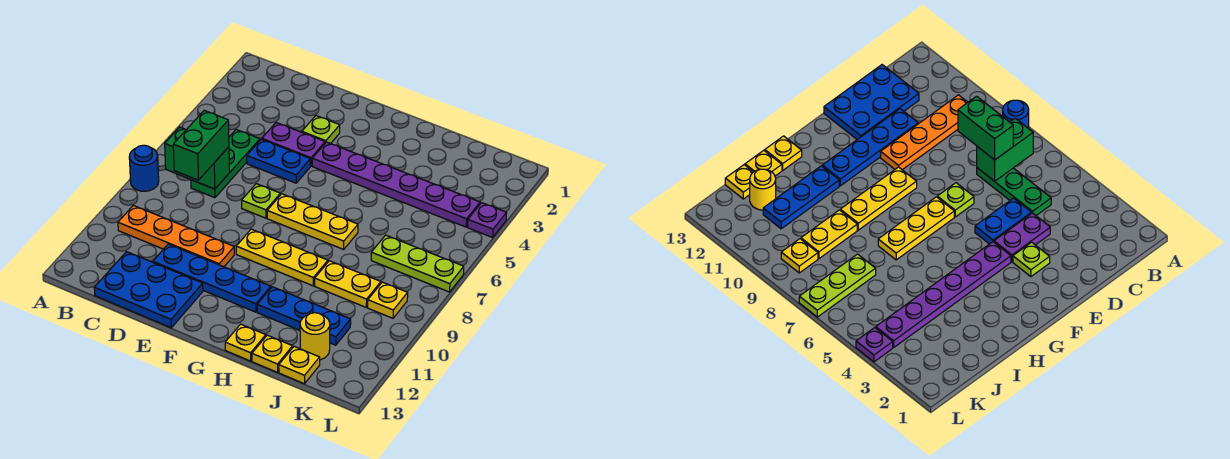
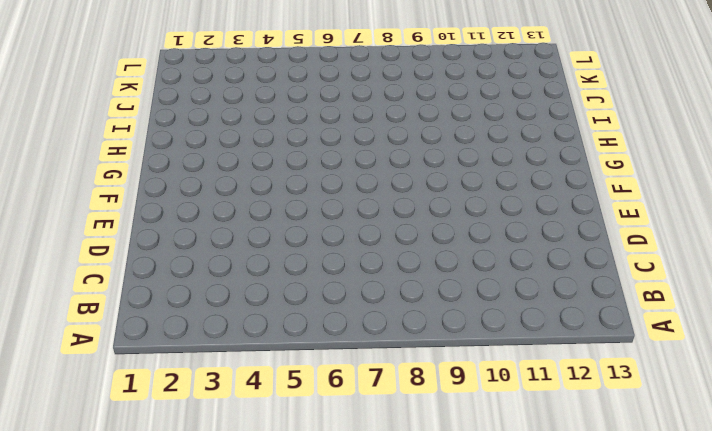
none -> blue round brick A8 level 1
none -> orange plate B10:E10 level 1
none -> green plate C5:C7 level 1

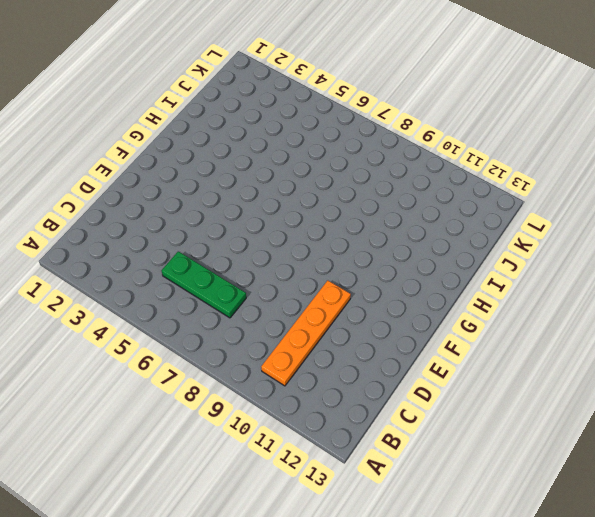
none -> blue round brick A8 level 1
none -> blue plate C12:E13 level 1
none -> purple plate D4:E4 level 1

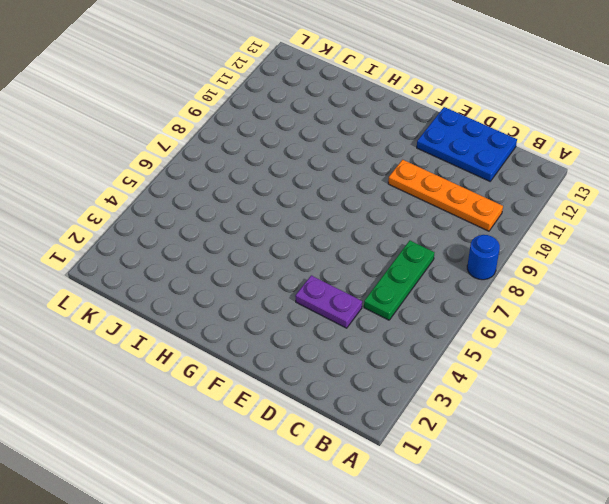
none -> blue plate D5:E5 level 1
none -> blue plate D11:G11 level 1
none -> lime plate E3 level 1

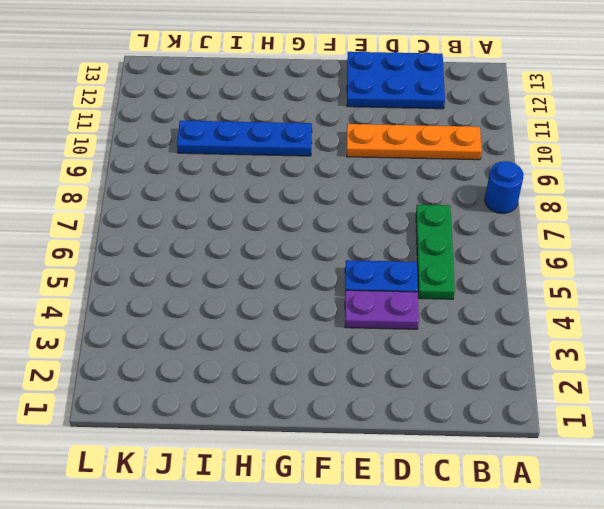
blue plate G10:J10 level 1 -> blue plate D11:G11 level 1
none -> lime plate E3 level 1
none -> lime plate E7 level 1
none -> purple plate F4:K4 level 1

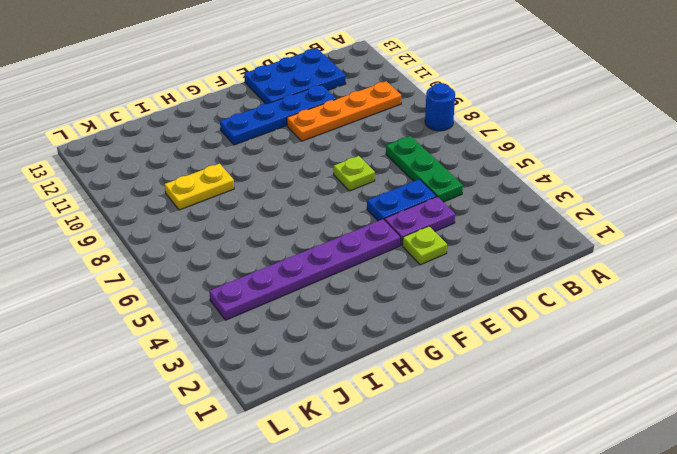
none -> yellow plate F7:H7 level 1
none -> yellow plate F9:H9 level 1
none -> blue plate H11:J11 level 1

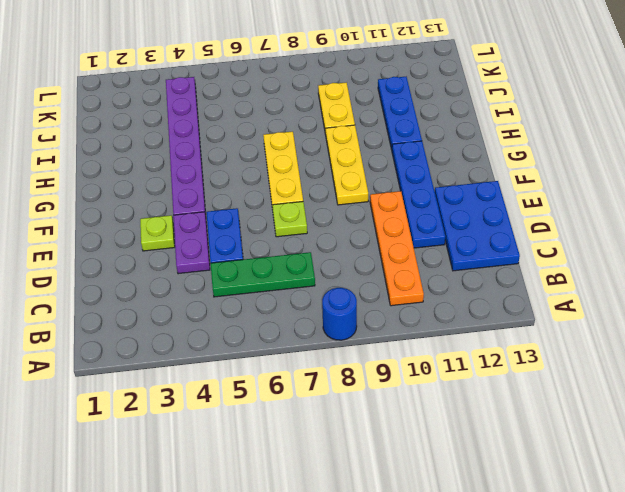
none -> yellow plate H13 level 1
none -> yellow plate I13 level 1
none -> lime plate J7:L7 level 1

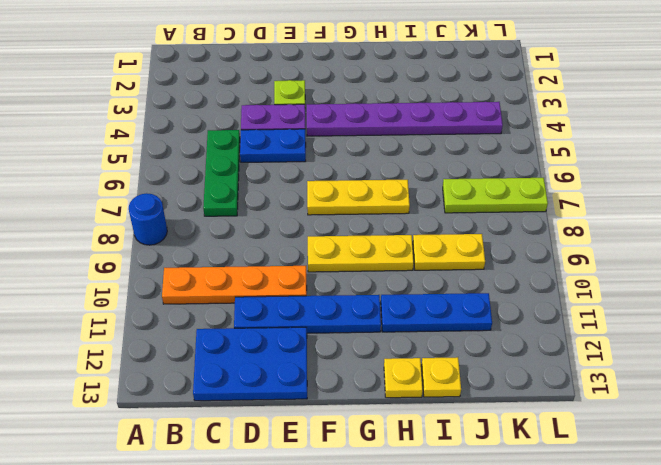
none -> lime plate E7 level 1
none -> yellow round brick J12 level 1
none -> yellow plate J13 level 1

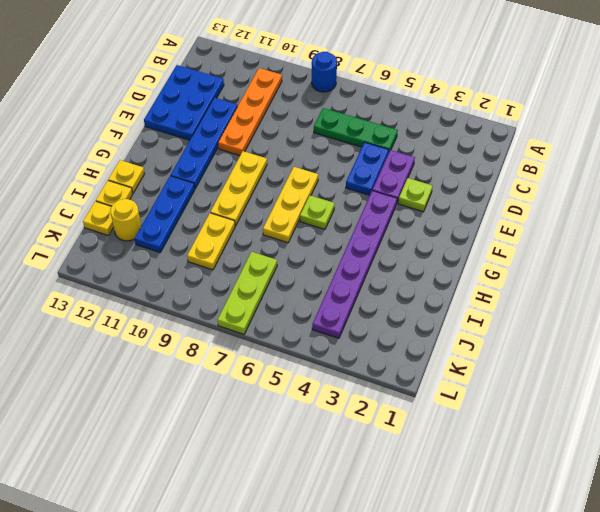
lime plate G6 level 1 -> lime plate E7 level 1
none -> yellow plate K9 level 1
none -> purple plate L4 level 1
none -> green brick B7:C7 level 2

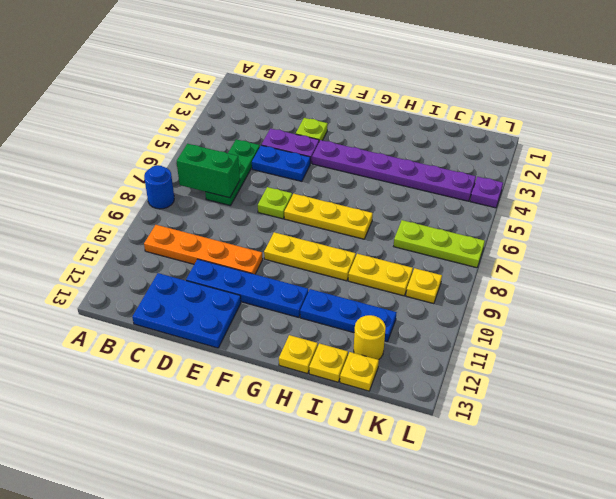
none -> green brick C7:C8 level 3

